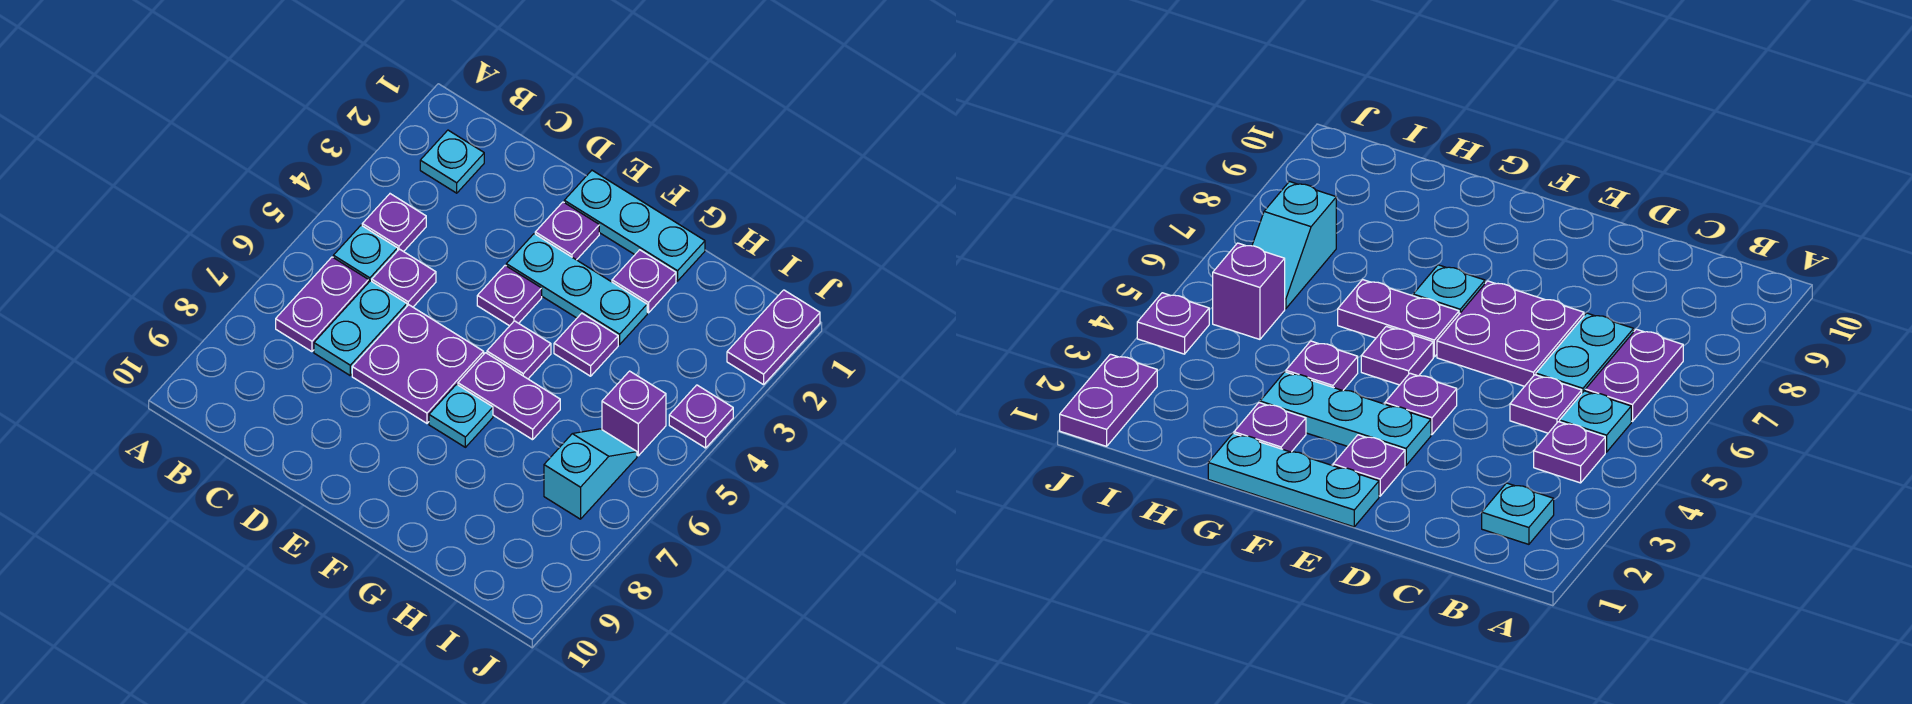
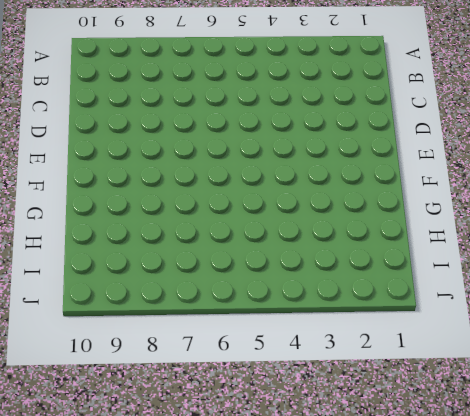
none -> cyan plate B2 level 1
none -> purple plate B4 level 1
none -> cyan plate B5 level 1

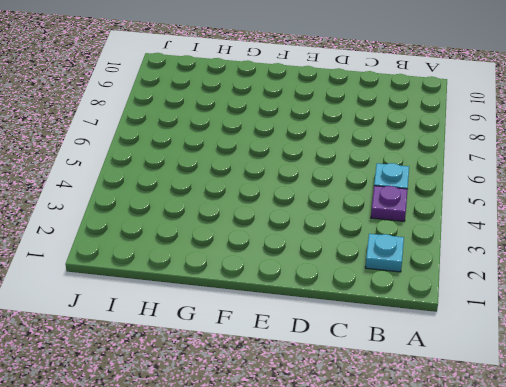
none -> purple plate B6:B7 level 1
none -> purple plate C5 level 1
none -> cyan plate C6:C7 level 1

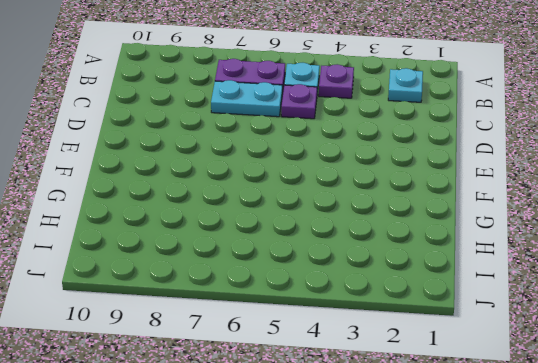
none -> purple plate D6:E7 level 1
none -> cyan plate E1:G1 level 1
none -> purple plate E2 level 1

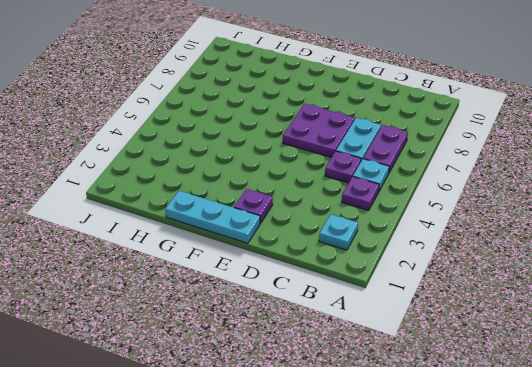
none -> cyan plate E3:G3 level 1
none -> purple plate E4 level 1
none -> purple plate F5 level 1

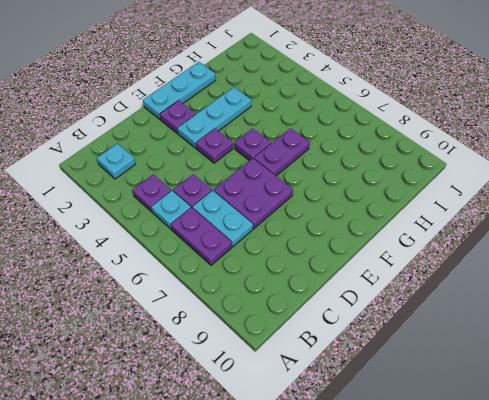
none -> cyan plate F7 level 1
none -> purple plate G2 level 1
none -> purple plate G4 level 1

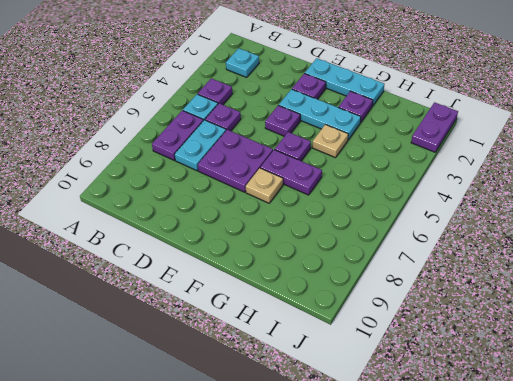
tan plate F7 level 1 -> cyan plate F7 level 1
tan plate G4 level 1 -> purple plate G4 level 1
none -> purple brick I5 level 1
none -> cyan slope I6:I7 level 1 top 7
none -> purple plate J4 level 1

